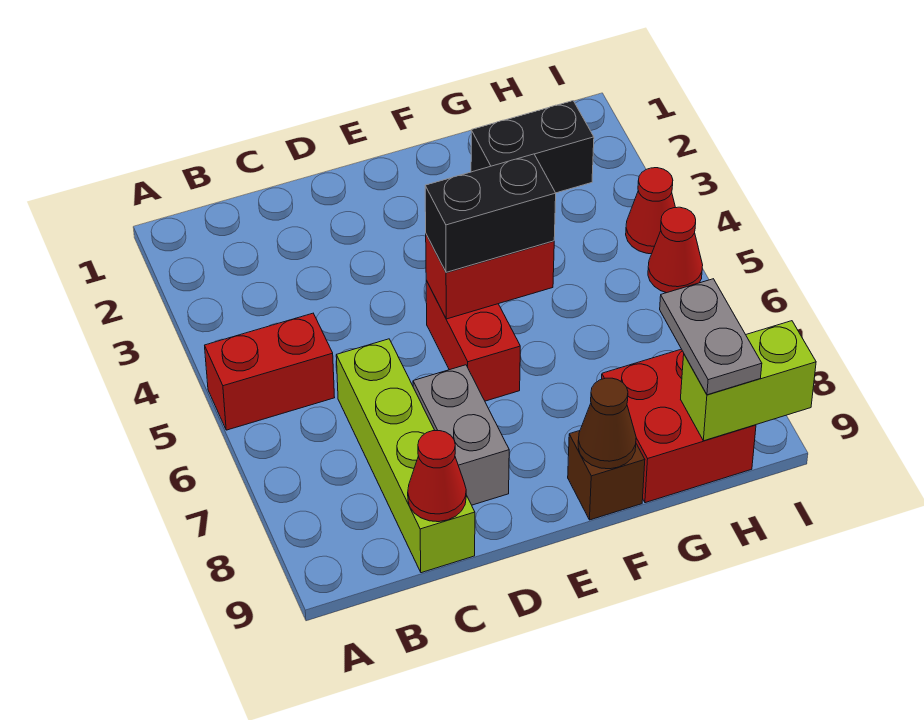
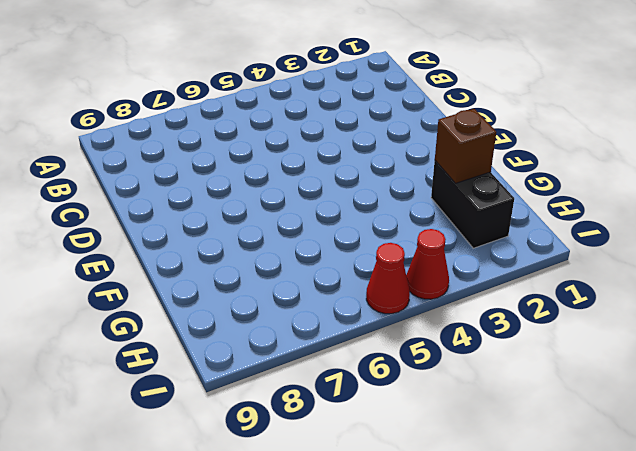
brown brick G2 level 2 -> brown brick F9 level 1
none -> red brick A5:B5 level 1
none -> lime brick C6:C9 level 1
none -> grey brick D7:D8 level 1

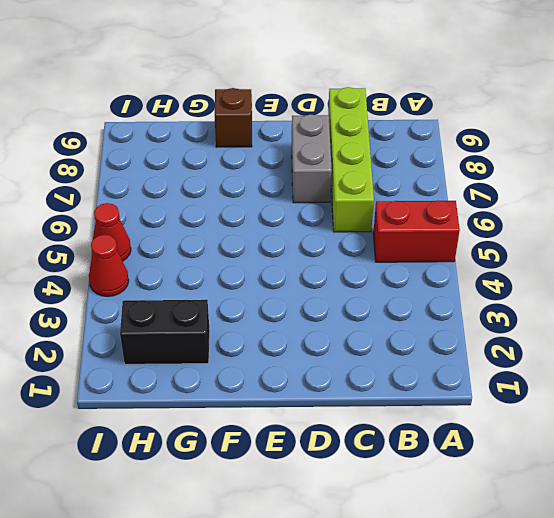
none -> red brick E5:E6 level 1
none -> red brick G8:H9 level 1
none -> red cone C9 level 2

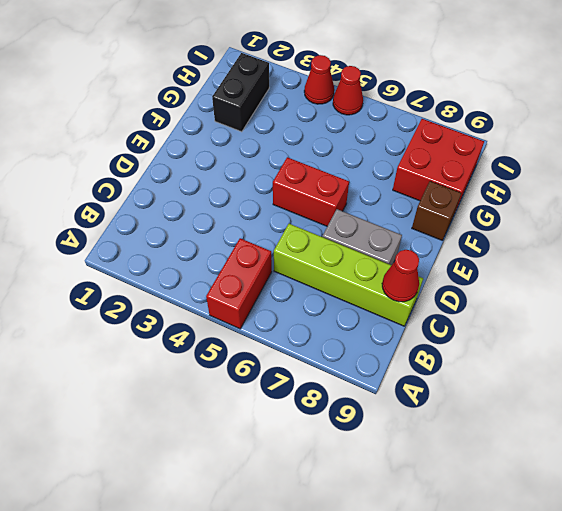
none -> red brick E5:F5 level 2
none -> brown cone F9 level 2
none -> lime brick H9:I9 level 2

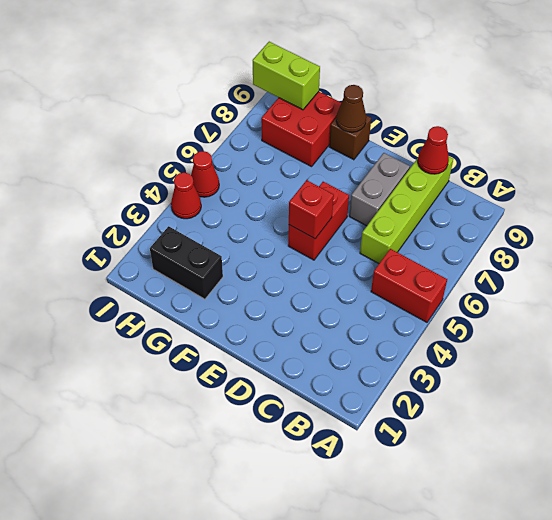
red brick E5 level 2 -> red brick E5:F5 level 2
none -> black brick E5:F5 level 3
none -> grey plate H8:H9 level 3

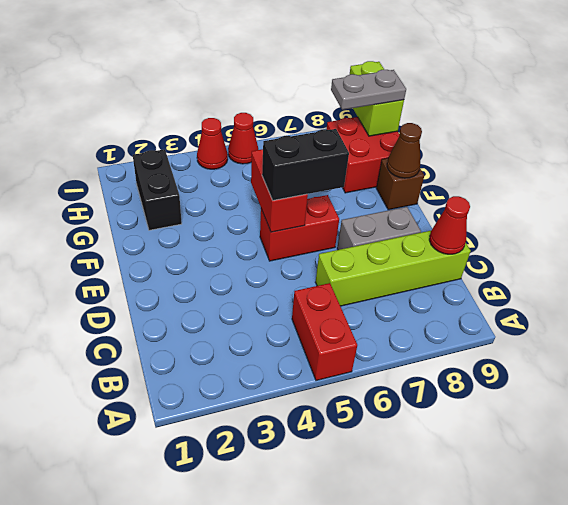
black brick E5:E6 level 3 -> black brick E5:F5 level 3

